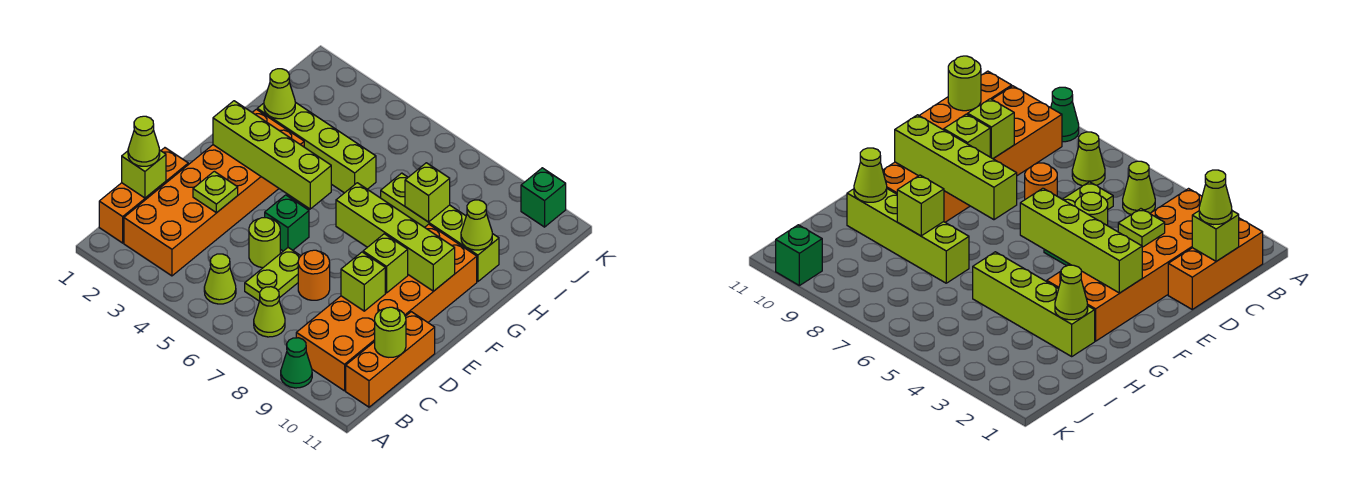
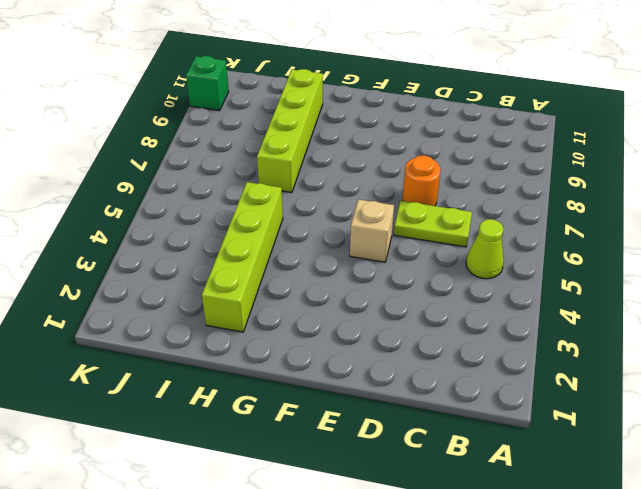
tan brick E5 level 1 -> green brick E5 level 1
none -> green cone A9 level 1
none -> orange brick B1:D1 level 1
none -> orange brick B2:G3 level 1

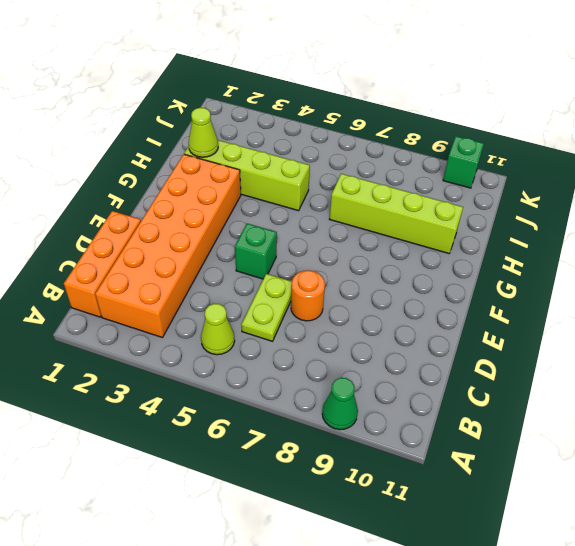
none -> lime cone B7 level 1
none -> orange brick B9:G10 level 1
none -> orange brick B11:D11 level 1

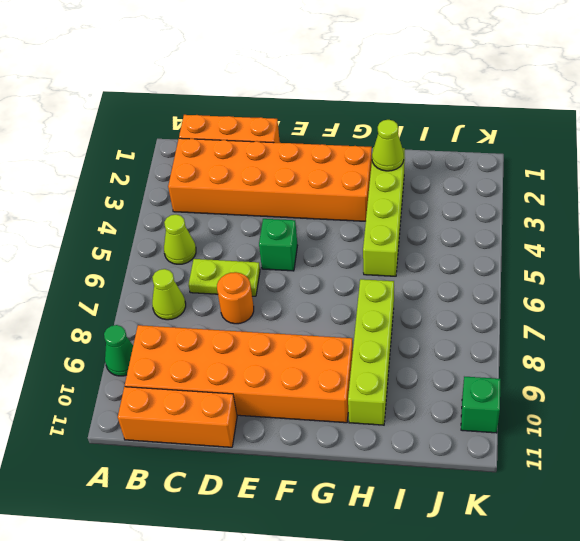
none -> lime round brick D5 level 1
none -> lime brick C1 level 2
none -> lime round brick C11 level 2

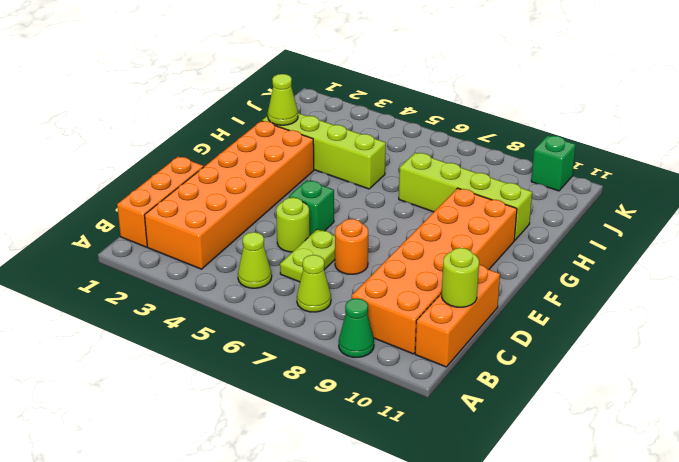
none -> lime brick C1 level 2
none -> lime plate D3 level 2
none -> lime brick D9 level 2

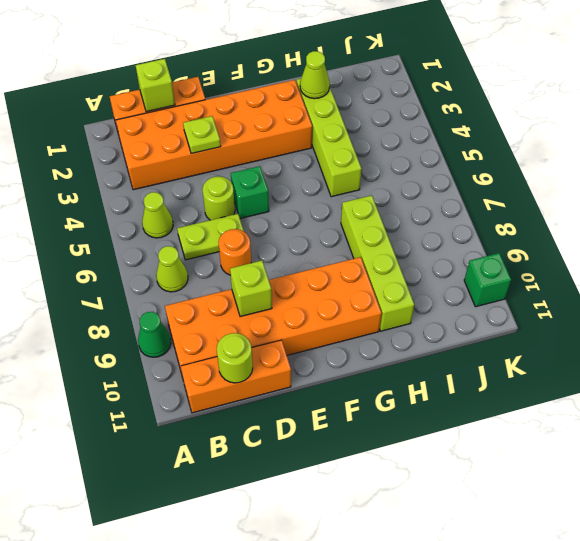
none -> lime brick E9 level 2
none -> lime brick F2:F5 level 2
none -> lime brick F7:F10 level 2

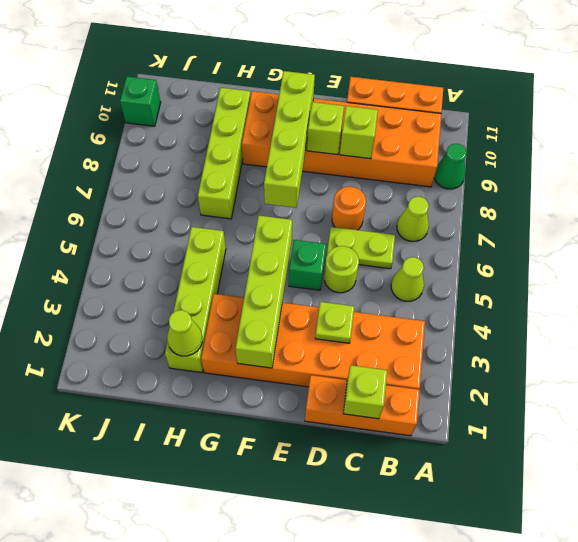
none -> lime round brick C11 level 2
none -> lime brick H8 level 2
none -> lime cone H10 level 2

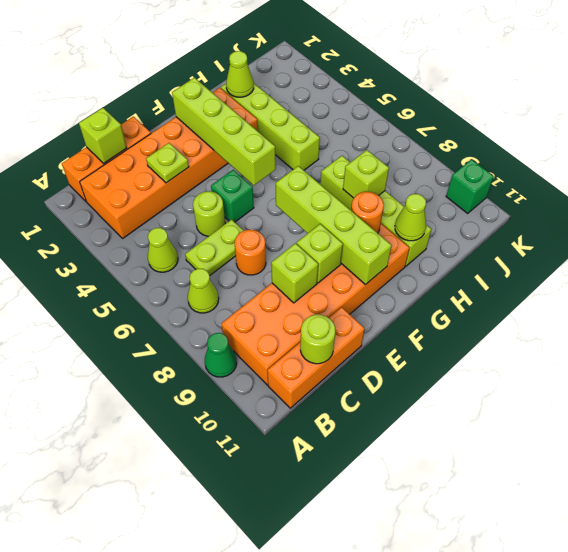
orange round brick G9 level 2 -> none
none -> lime cone C1 level 3

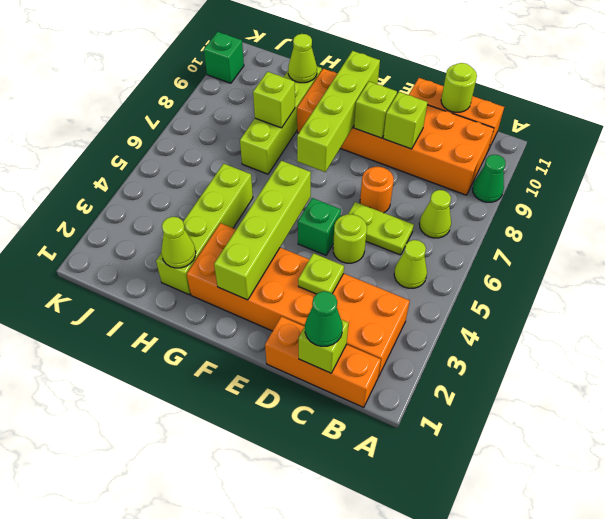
green cone C1 level 3 -> lime cone C1 level 3

